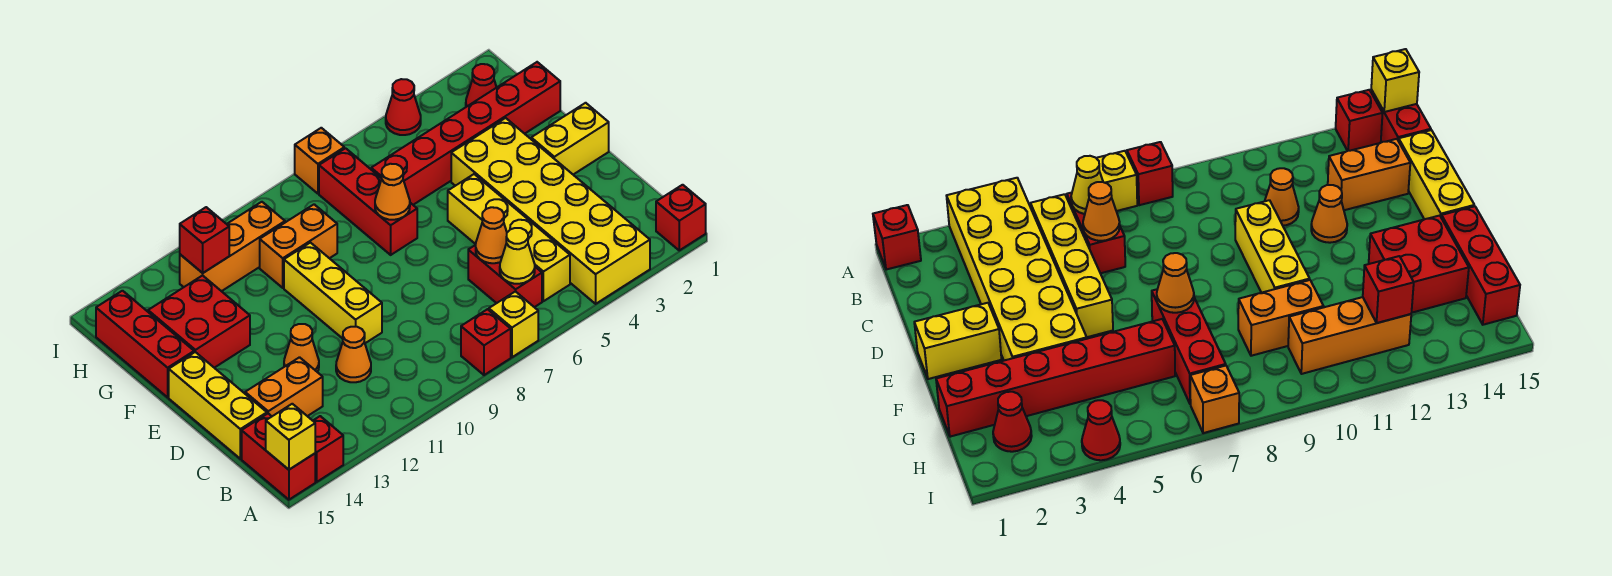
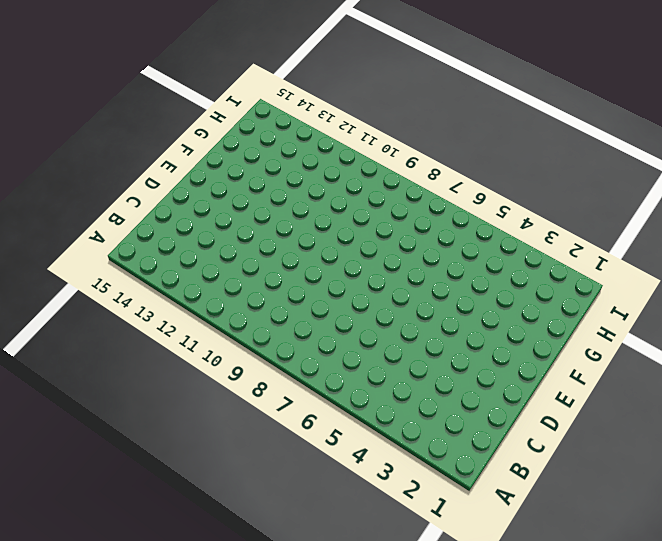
none -> red brick A1 level 1
none -> yellow brick A3:F4 level 1
none -> yellow brick A7 level 1

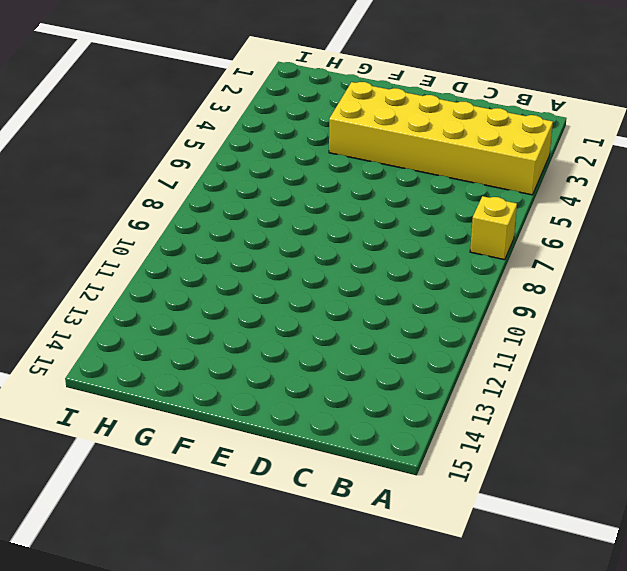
none -> red brick A1 level 1
none -> red brick A8 level 1
none -> red brick A14 level 1

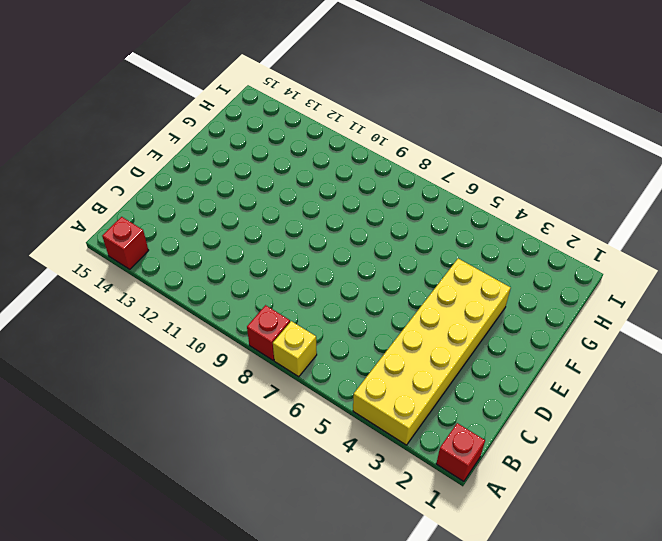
none -> red brick A15:B15 level 1
none -> yellow brick B5:E5 level 1
none -> red brick B6:C6 level 1

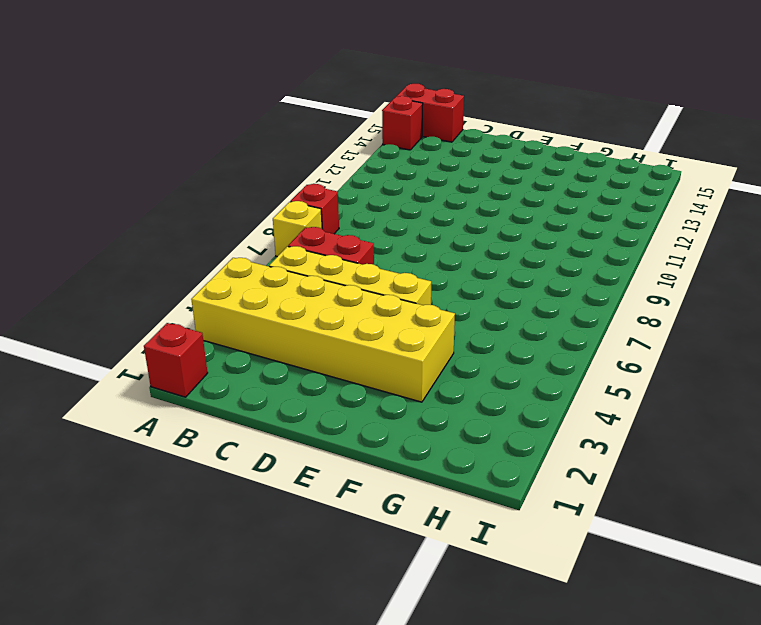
none -> orange cone C11 level 1
none -> orange brick C13:C14 level 1
none -> yellow brick C15:E15 level 1

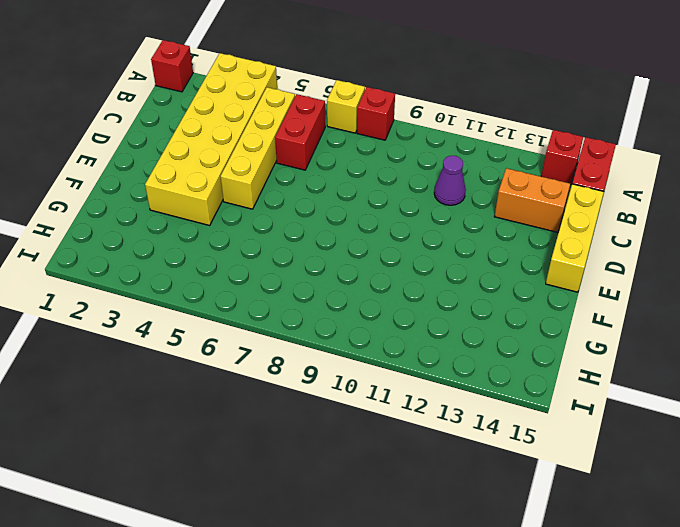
purple cone C11 level 1 -> orange cone C11 level 1
none -> yellow brick D10:F10 level 1
none -> orange cone D12 level 1
none -> yellow brick E1:E2 level 1

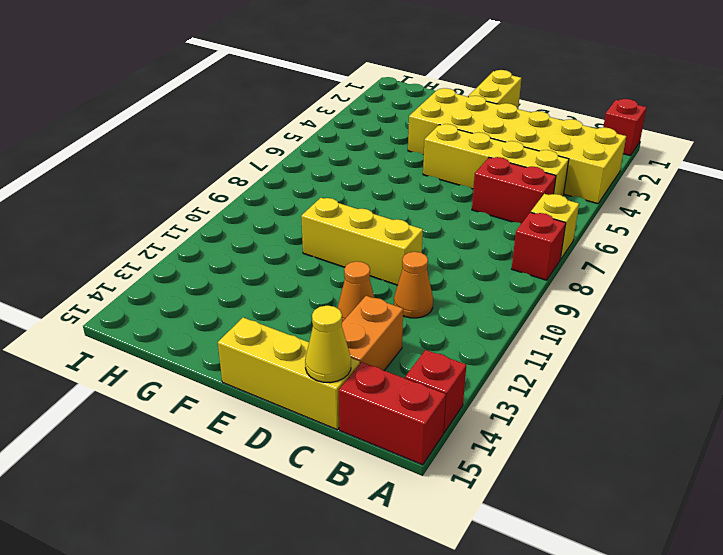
yellow cone C15 level 2 -> yellow cone B6 level 2
none -> red brick F7:H7 level 1
none -> red brick F13:G14 level 1
none -> red brick F15:H15 level 1

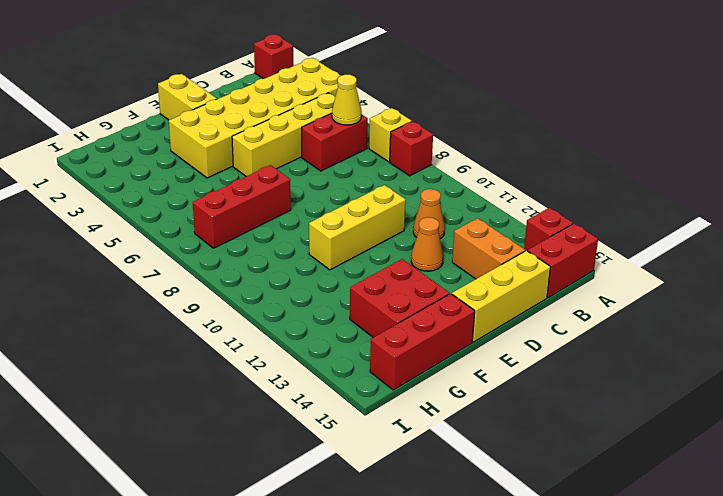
none -> red brick G1:G6 level 1
none -> orange brick G9:G10 level 1
none -> red cone H2 level 1

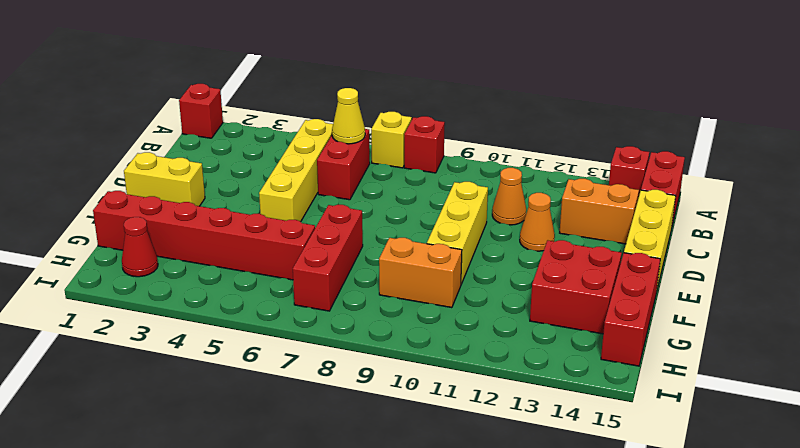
none -> yellow brick A3:F4 level 1
none -> orange brick H10:H12 level 1
none -> red cone I4 level 1

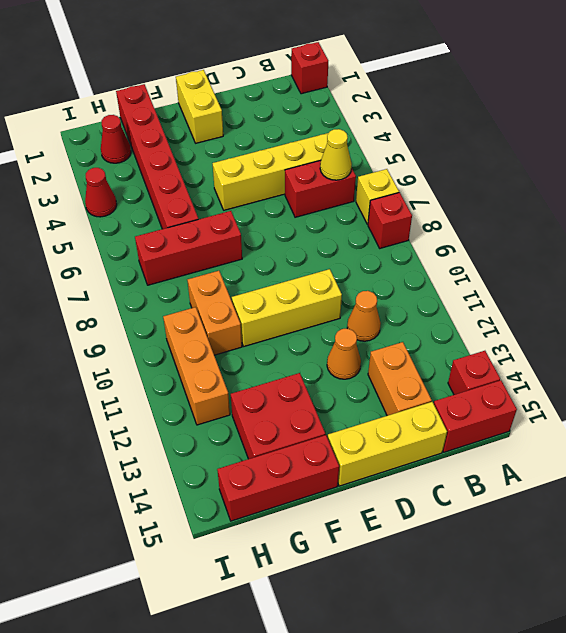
none -> yellow brick A3:F4 level 1
none -> orange brick I7 level 1
none -> yellow brick A15 level 2

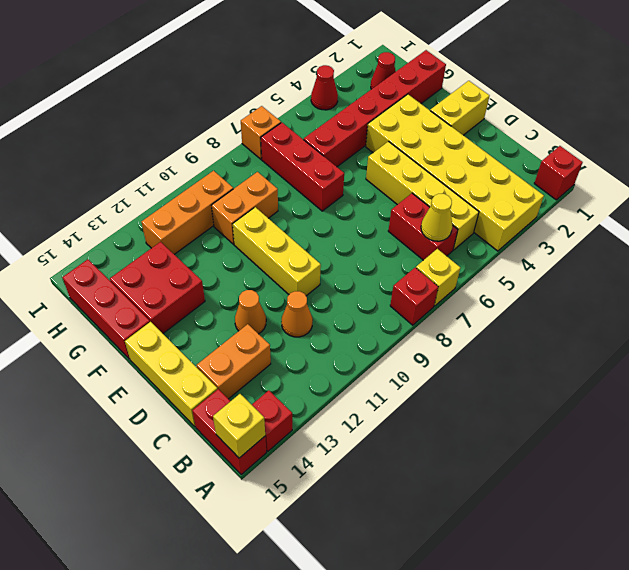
none -> orange cone C6 level 2
none -> orange cone F7 level 2
none -> red brick H12 level 2

